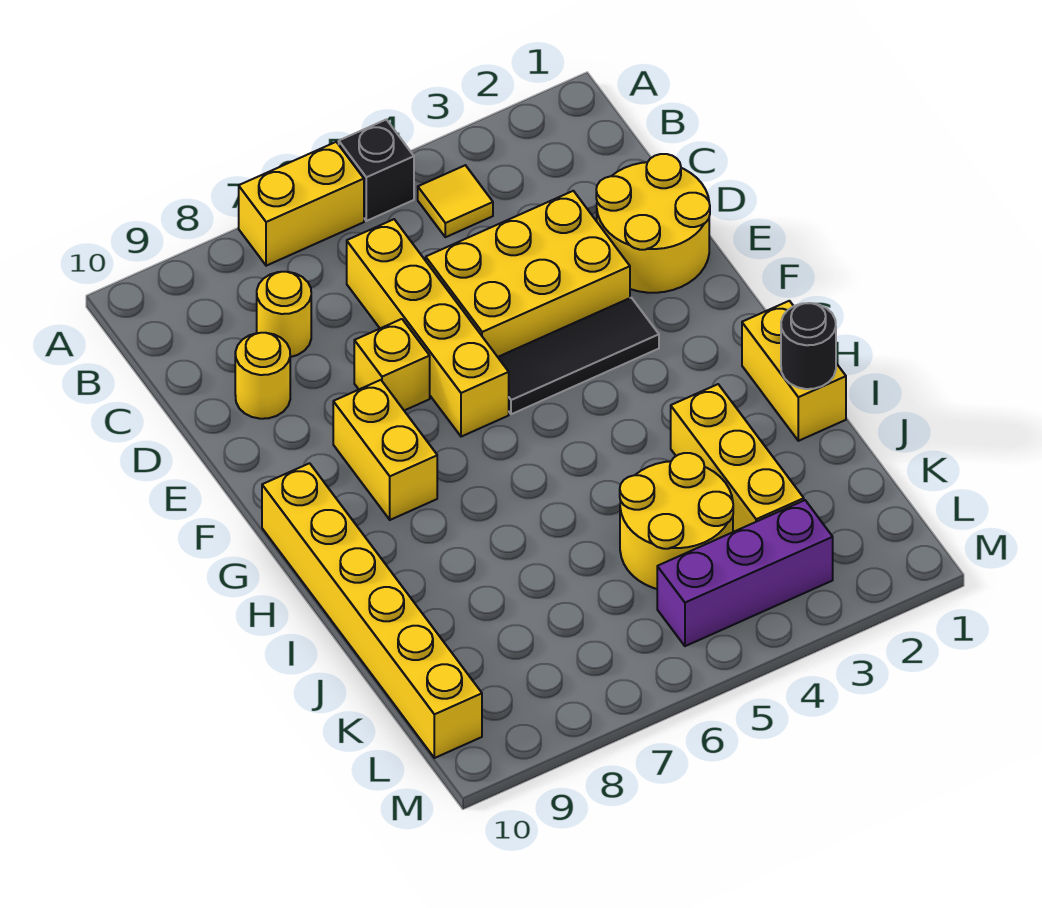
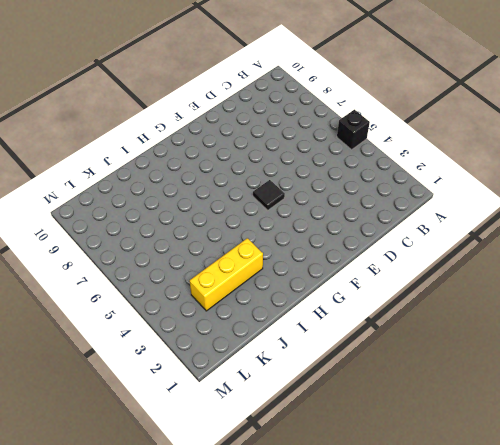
black tile F5 level 1 -> black tile F3:F5 level 1
none -> yellow brick A6:A7 level 1
none -> yellow tile B4 level 1
none -> yellow brick C6:F6 level 1

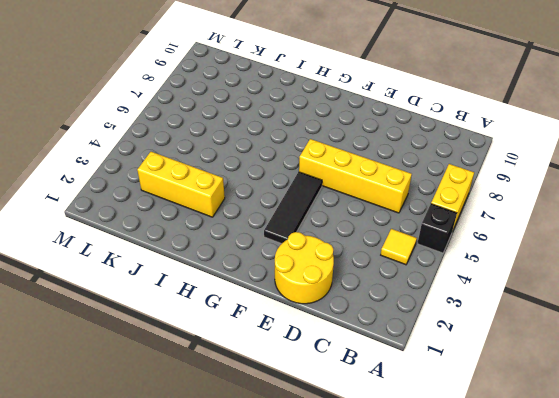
none -> yellow round brick C8 level 1
none -> yellow brick D3:E5 level 1
none -> yellow round brick D9 level 1

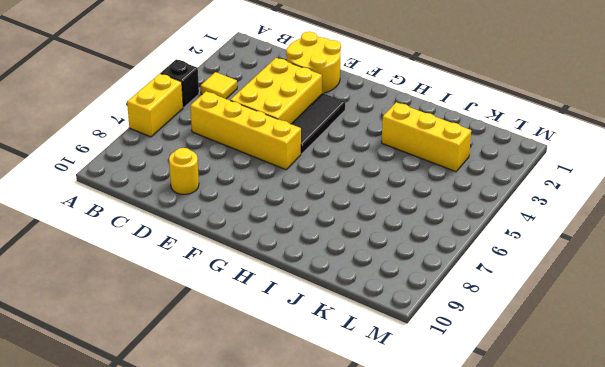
none -> yellow round brick C8 level 1
none -> yellow brick E7 level 1
none -> yellow brick F8:G8 level 1

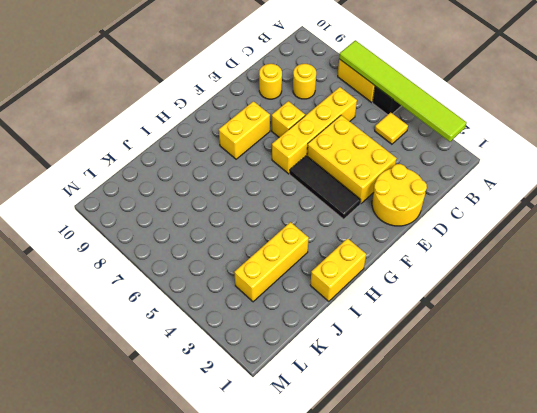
lime tile A2:A7 level 2 -> none
none -> yellow brick G10:L10 level 1
none -> yellow round brick J4:K5 level 1
none -> purple brick L3:L5 level 1

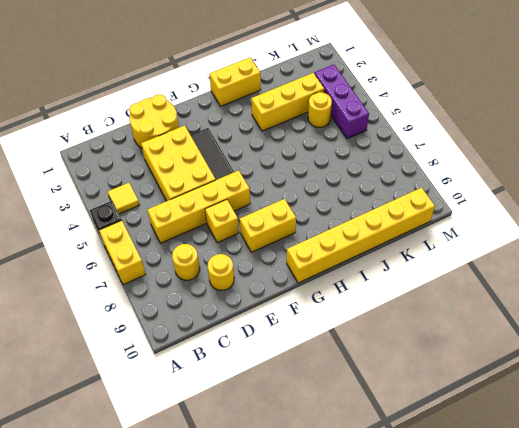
yellow round brick K4 level 1 -> yellow round brick J4:K5 level 1
none -> black round brick I1 level 2

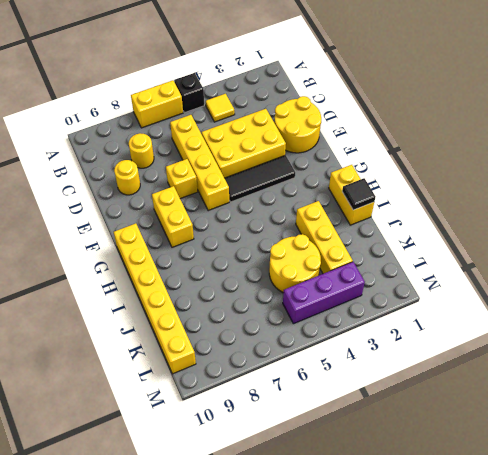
black tile I1 level 2 -> black round brick I1 level 2

